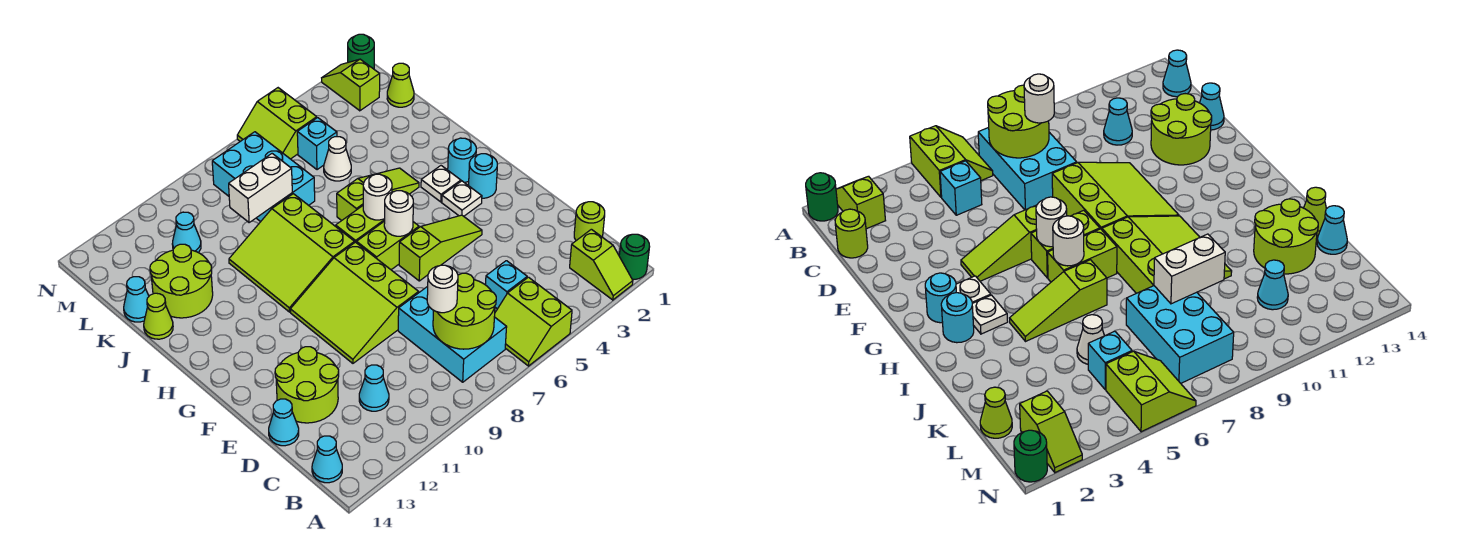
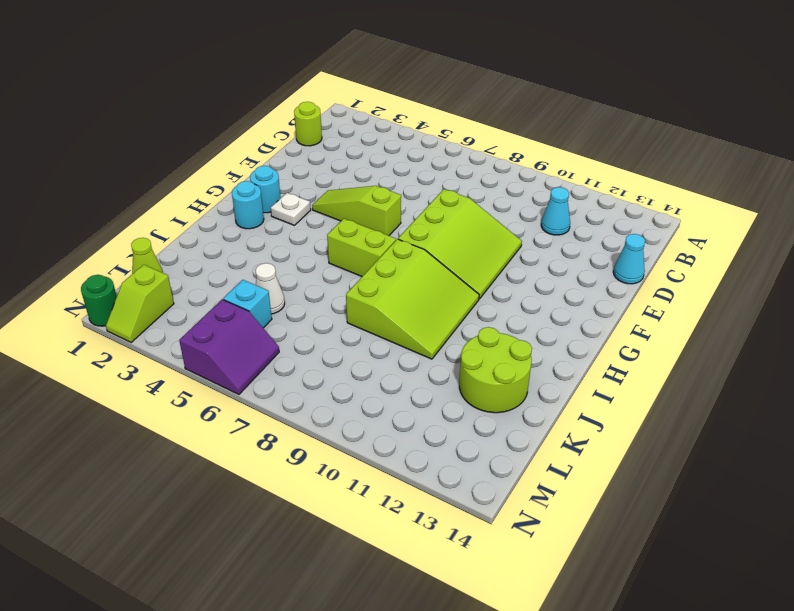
purple slope M5:N6 level 1 top 5 -> lime slope M5:N6 level 1 top 5
none -> green round brick A1 level 1
none -> lime slope A2:B2 level 1 top B
none -> lime slope A5:B6 level 1 top 5
none -> cyan brick B7:D8 level 1

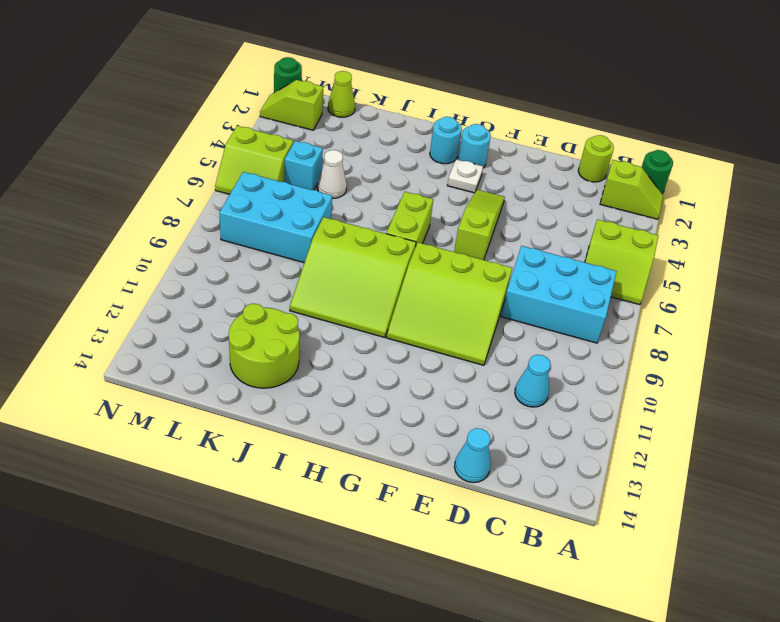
none -> cyan cone B14 level 1
none -> cyan brick C5 level 1
none -> lime round brick D12:E13 level 1
none -> lime brick G6:G7 level 1

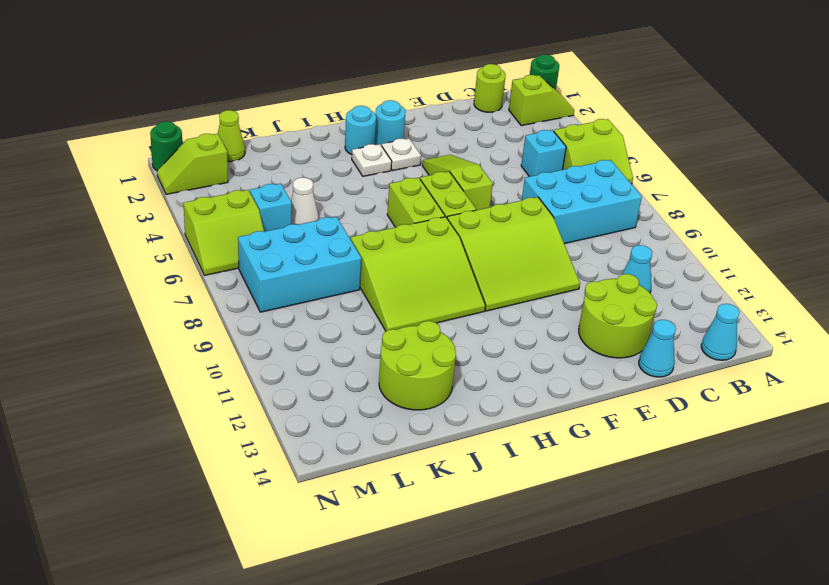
none -> lime slope I4:I6 level 1 top 6
none -> lime cone J14 level 1
none -> cyan cone K14 level 1
none -> cyan cone L11 level 1

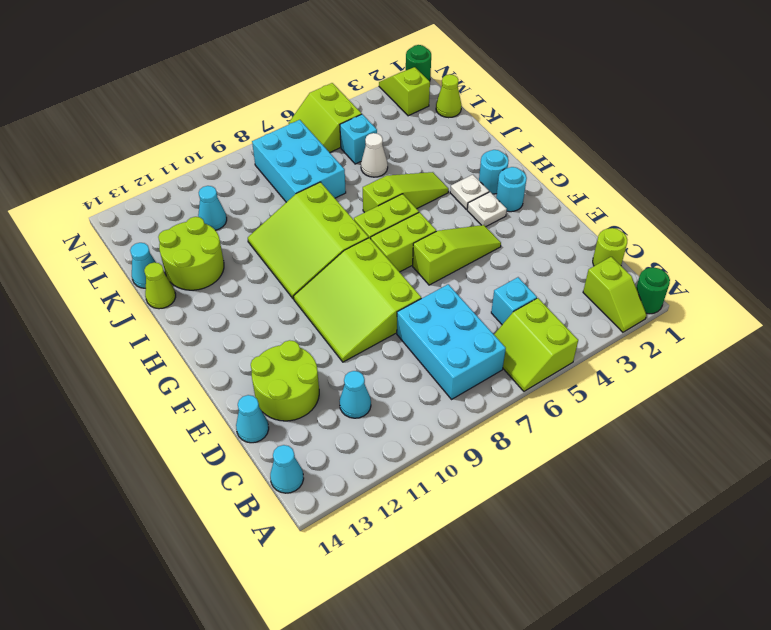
none -> lime round brick B7:C8 level 2
none -> white round brick G6 level 2
none -> white round brick H6 level 2
none -> white brick K8:K9 level 2

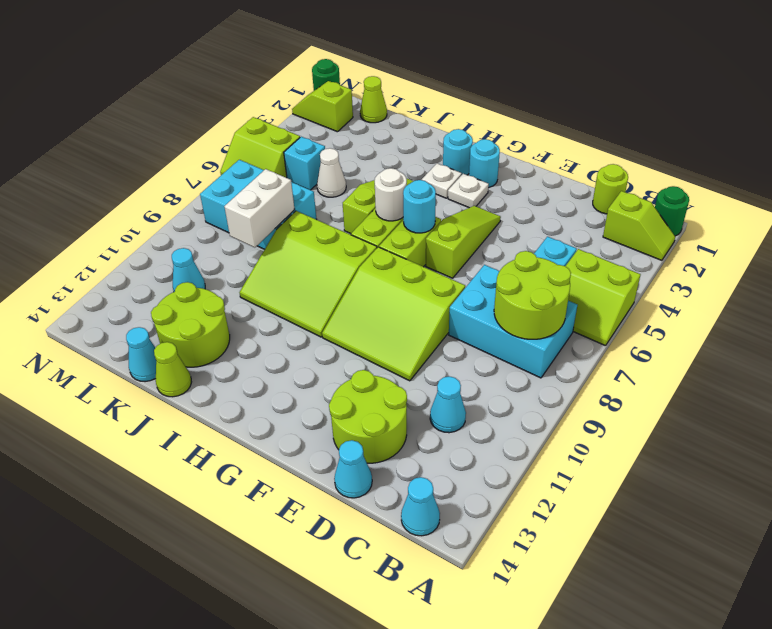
cyan round brick G6 level 2 -> white round brick G6 level 2
none -> white round brick C8 level 3

